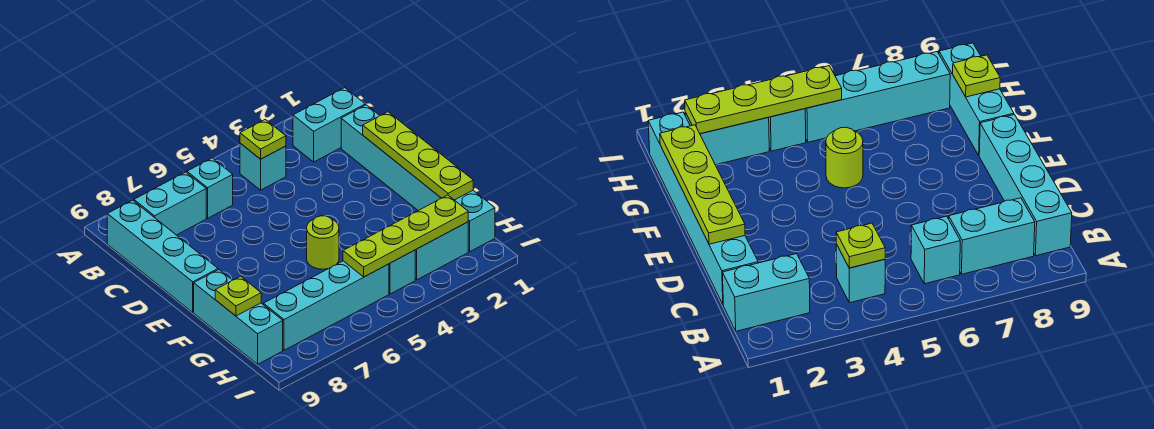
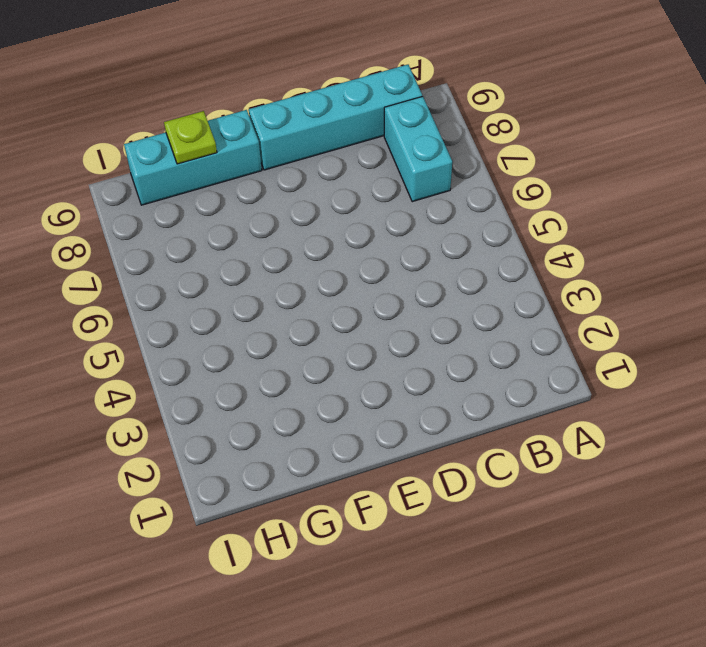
none -> cyan brick B1:B2 level 1
none -> cyan brick B4 level 1
none -> cyan brick B6 level 1

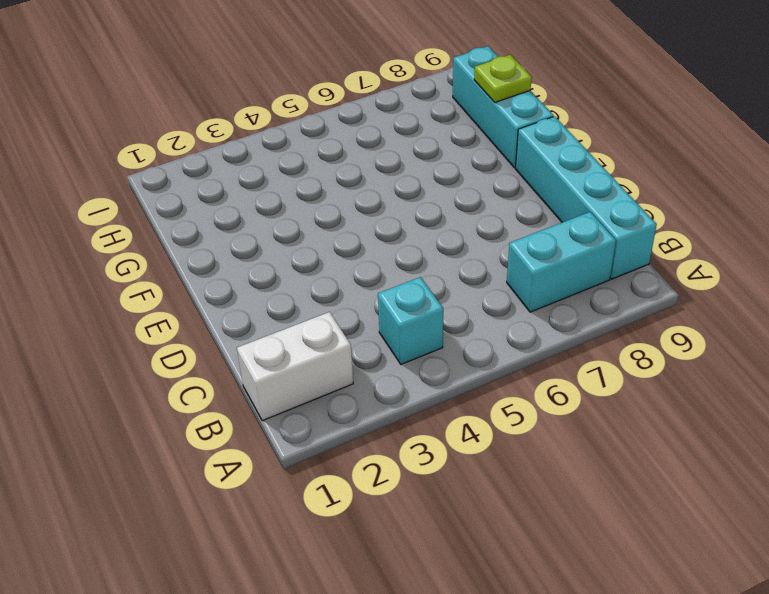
white brick B1:B2 level 1 -> cyan brick B1:B2 level 1
none -> cyan brick B6 level 1
none -> cyan brick C1:H1 level 1
none -> lime round brick F5 level 1

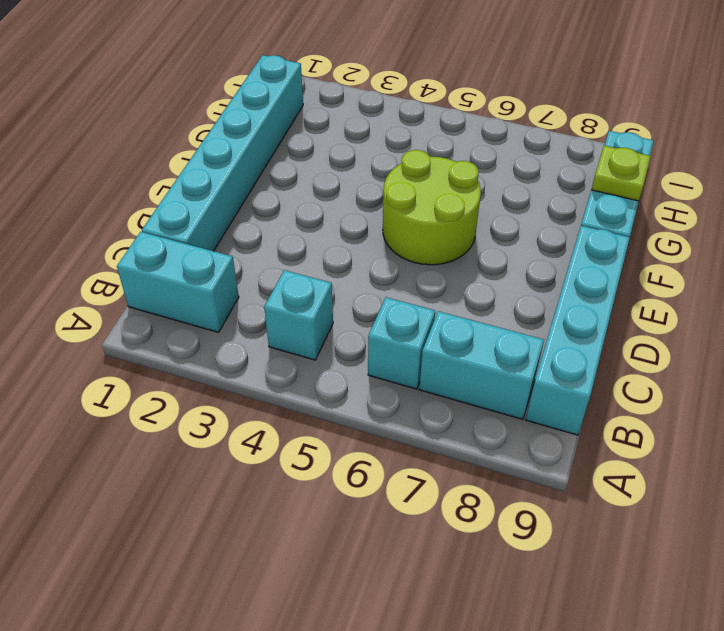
lime round brick E5:F6 level 1 -> lime round brick F5 level 1
none -> cyan brick H2:H3 level 1
none -> cyan brick H4 level 1
none -> cyan brick H5:H8 level 1

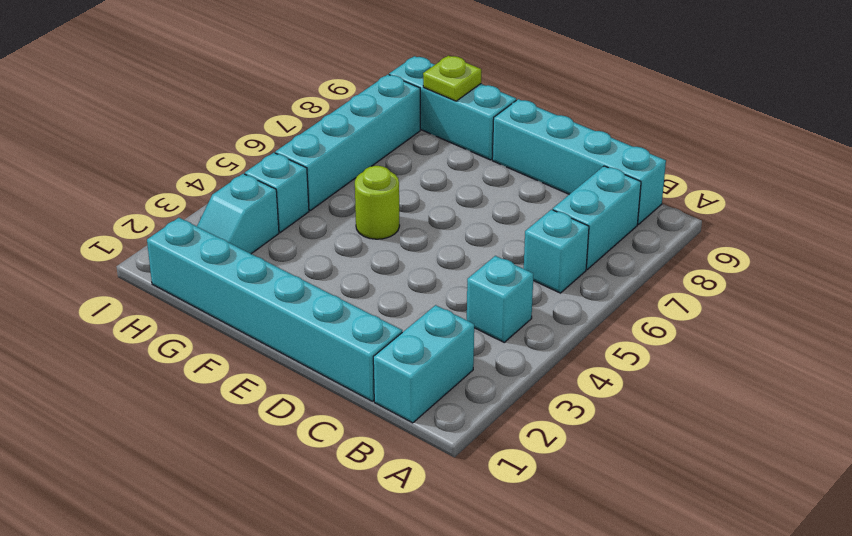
cyan slope H2:H3 level 1 top 3 -> cyan brick H2:H3 level 1
none -> lime plate B4 level 2
none -> lime plate D1:G1 level 2
none -> lime plate H2:H5 level 2

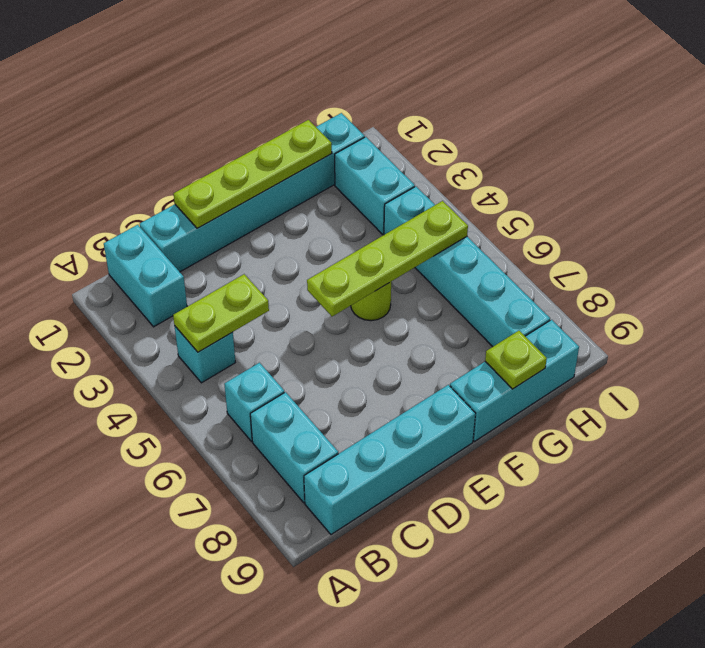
lime plate B4:C4 level 2 -> lime plate B4 level 2
lime plate E5:H5 level 2 -> lime plate H2:H5 level 2

